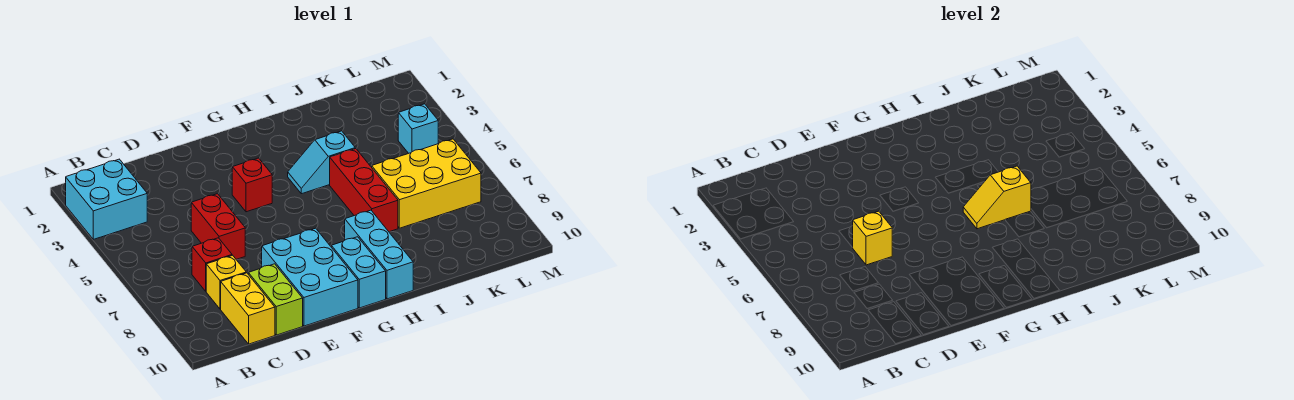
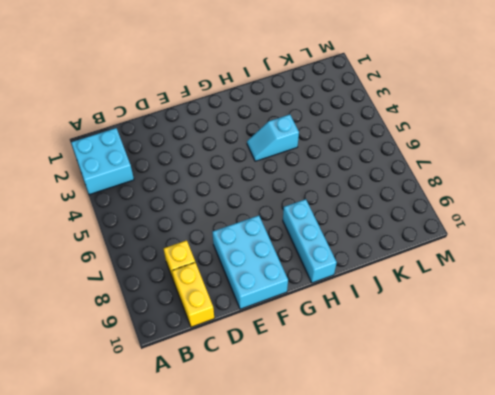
none -> red brick C7 level 1
none -> red brick D5:D6 level 1
none -> lime brick D9:D10 level 1

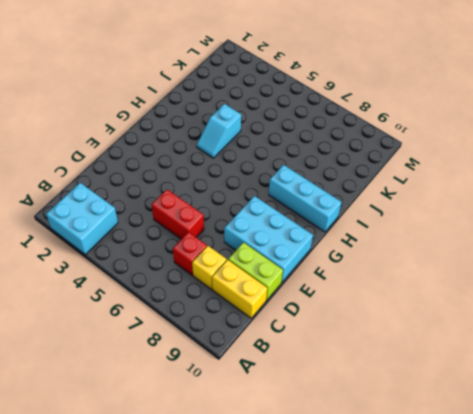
none -> red brick F4 level 1
none -> cyan brick G9:G10 level 1
none -> red brick I5:I7 level 1

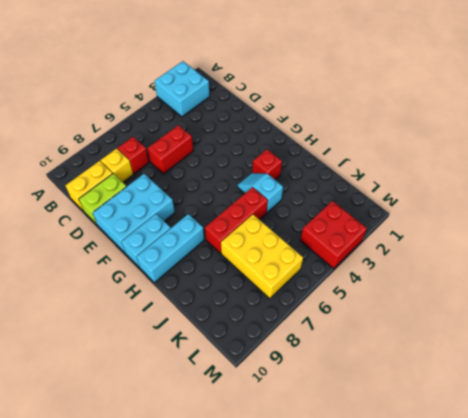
red brick H3 level 1 -> red brick F4 level 1
red brick L3:M4 level 1 -> cyan brick L4 level 1
none -> yellow brick D6 level 2
none -> yellow slope H6:I6 level 2 top I

